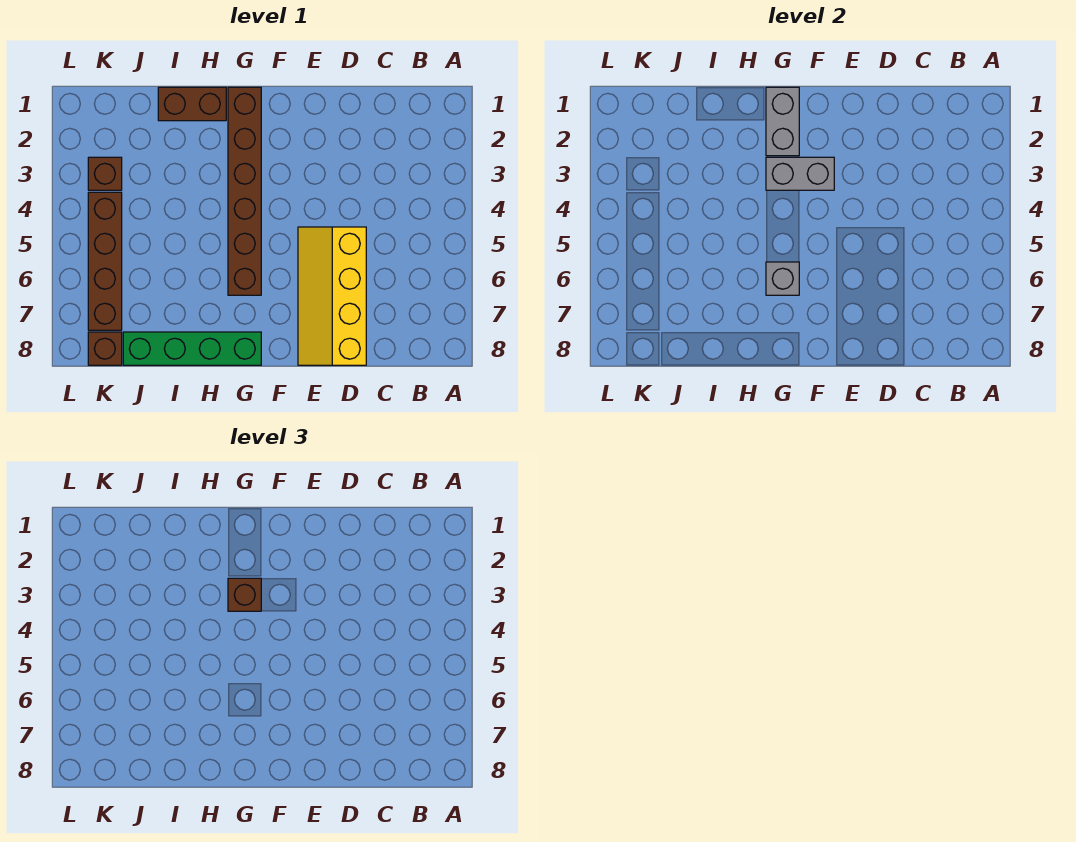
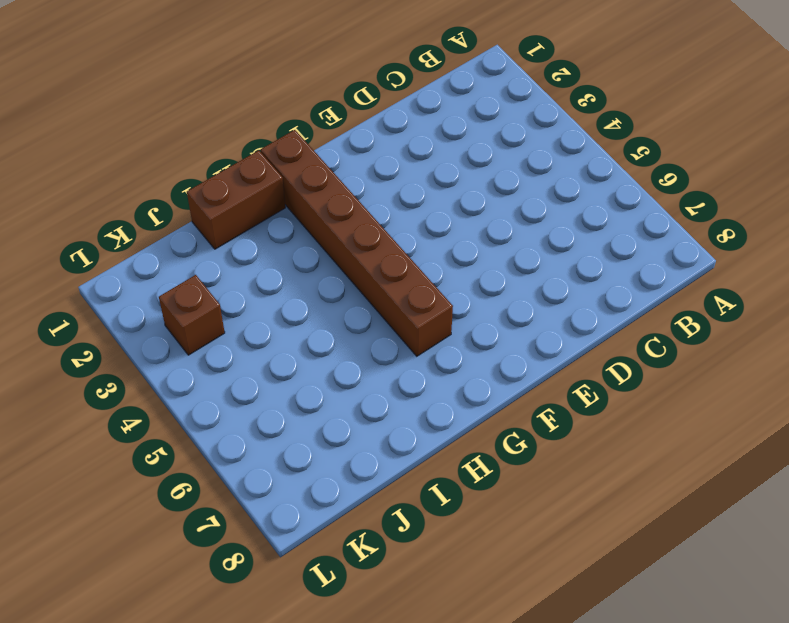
none -> yellow slope D5:E8 level 1 top D
none -> green brick G8:J8 level 1

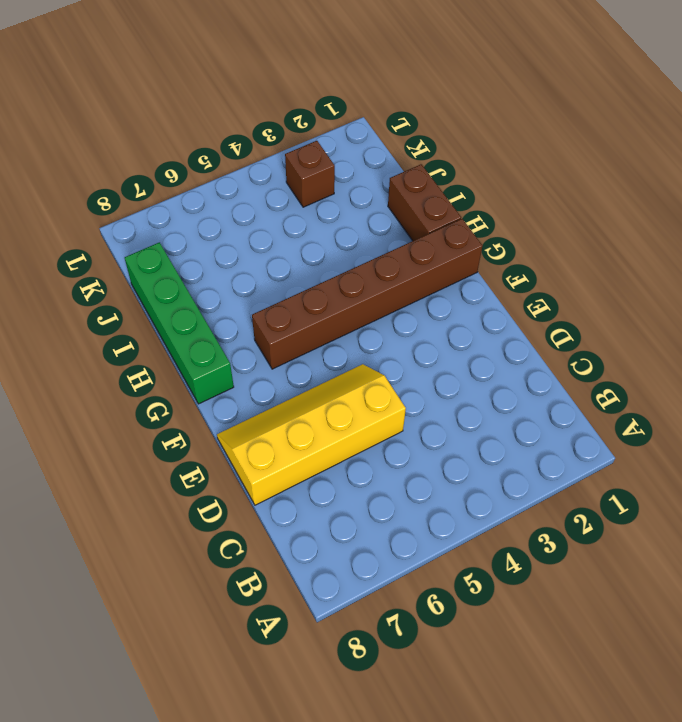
none -> brown brick K4:K7 level 1
none -> brown brick K8 level 1

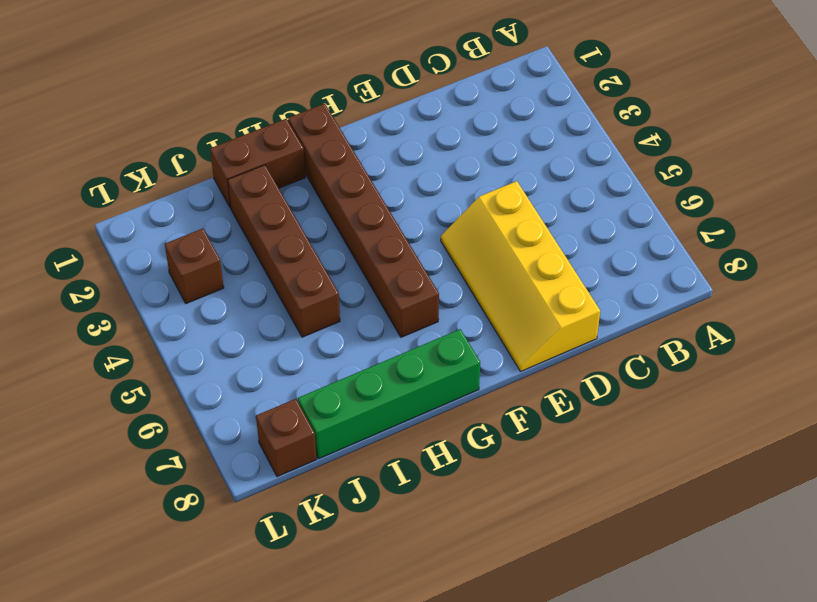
brown brick I2:I5 level 1 -> brown brick K4:K7 level 1
none -> grey brick F3:G3 level 2
none -> grey brick G1:G2 level 2

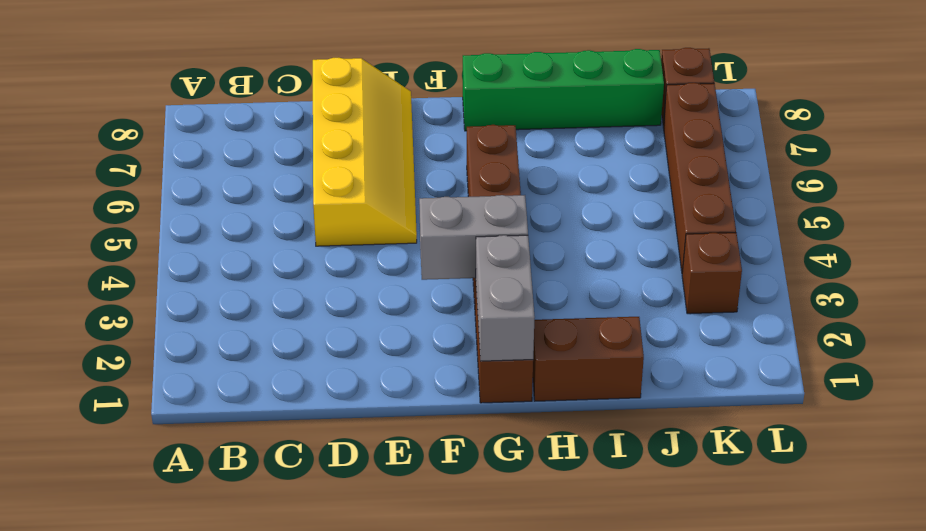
none -> grey brick G6 level 2
none -> brown brick G3 level 3

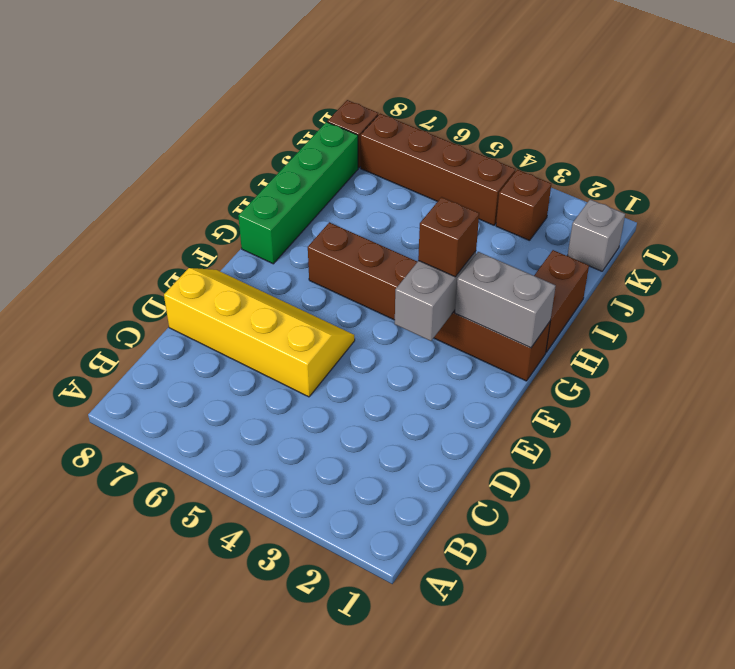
grey brick K1 level 1 -> grey brick G6 level 2

